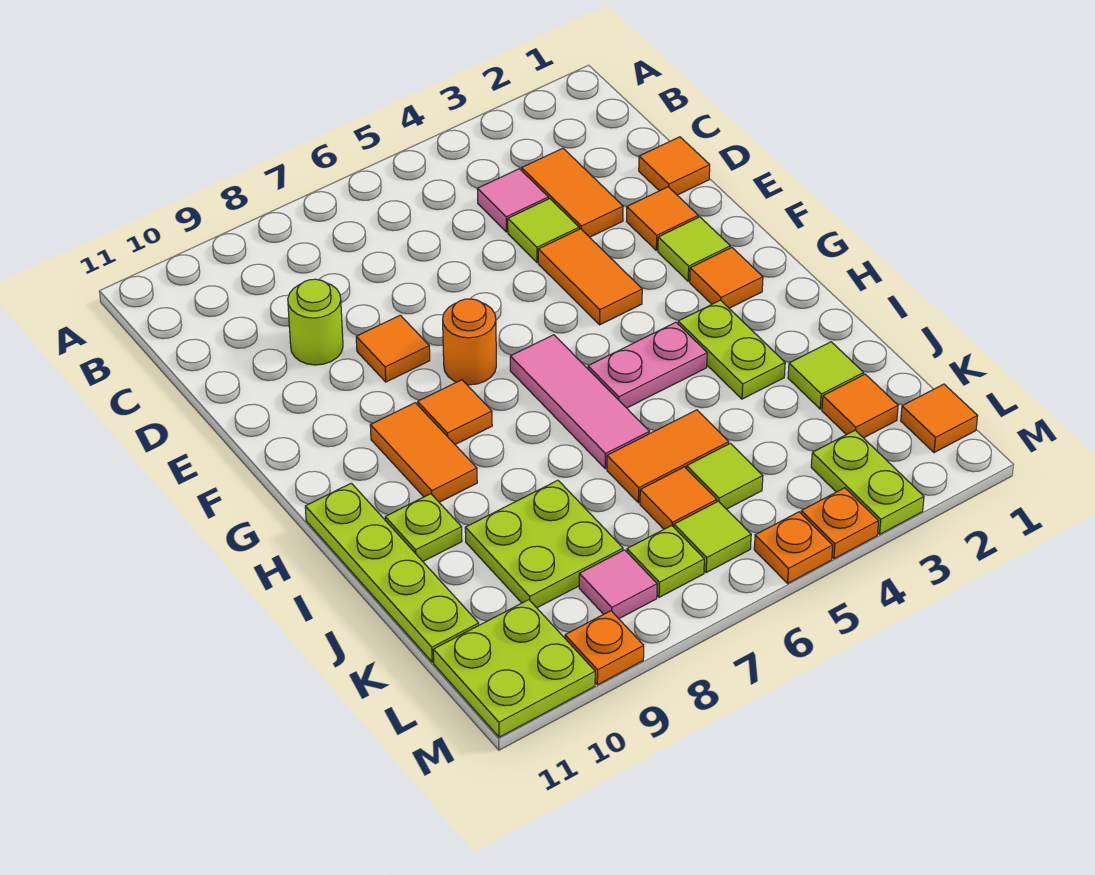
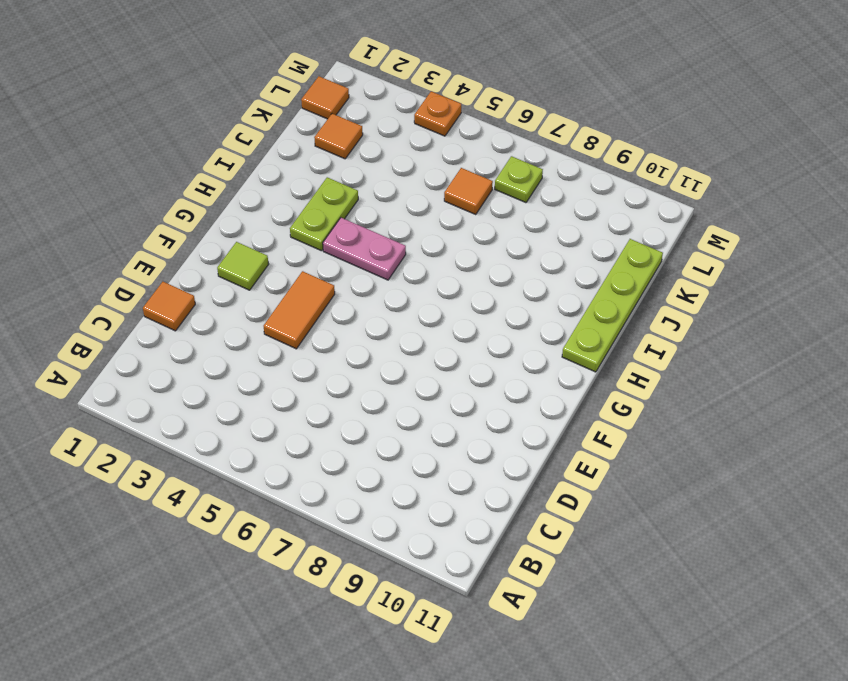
none -> orange tile C3:D3 level 1
none -> pink tile C4 level 1
none -> lime tile D4 level 1
none -> lime round brick D9 level 1

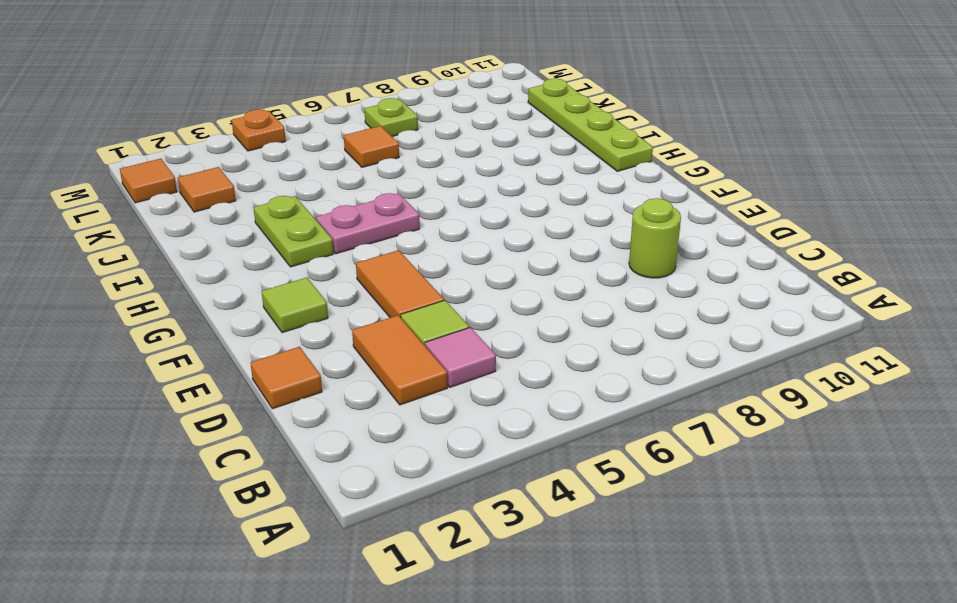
none -> orange tile E2 level 1
none -> orange tile E8 level 1
none -> orange round brick F7 level 1
none -> orange tile G2 level 1

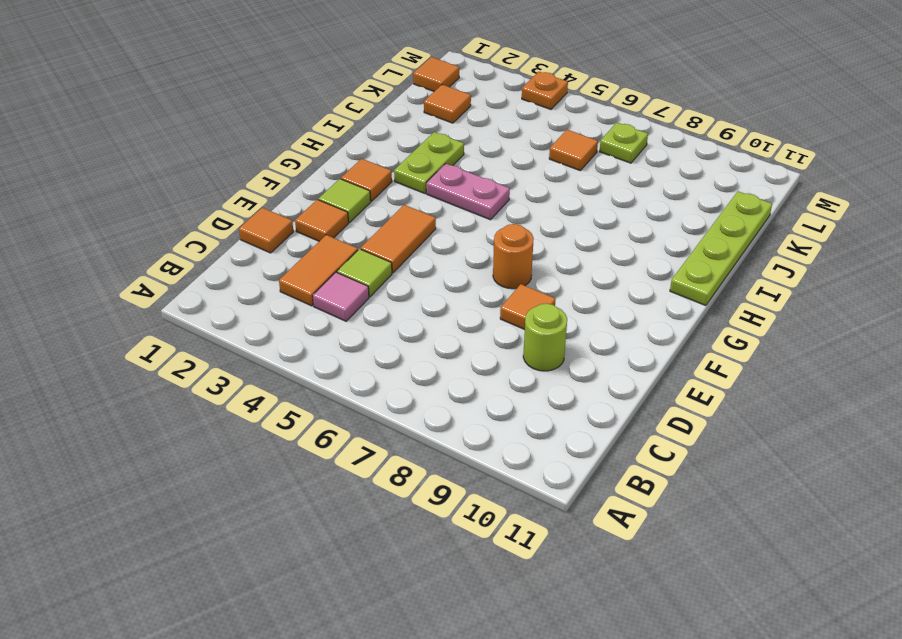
none -> pink tile G6:I6 level 1
none -> orange tile G8 level 1
none -> orange tile G9:H9 level 1
none -> lime plate I10 level 1

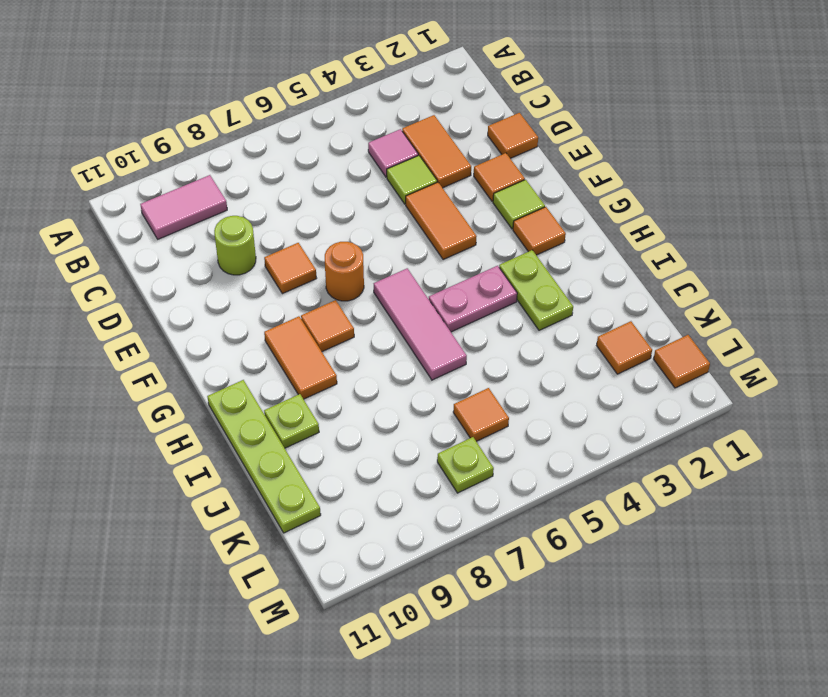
pink tile B9:B10 level 1 -> none
none -> lime tile J2 level 1
none -> orange tile J5:J6 level 1
none -> lime plate J8:K9 level 1
none -> lime tile K5 level 1

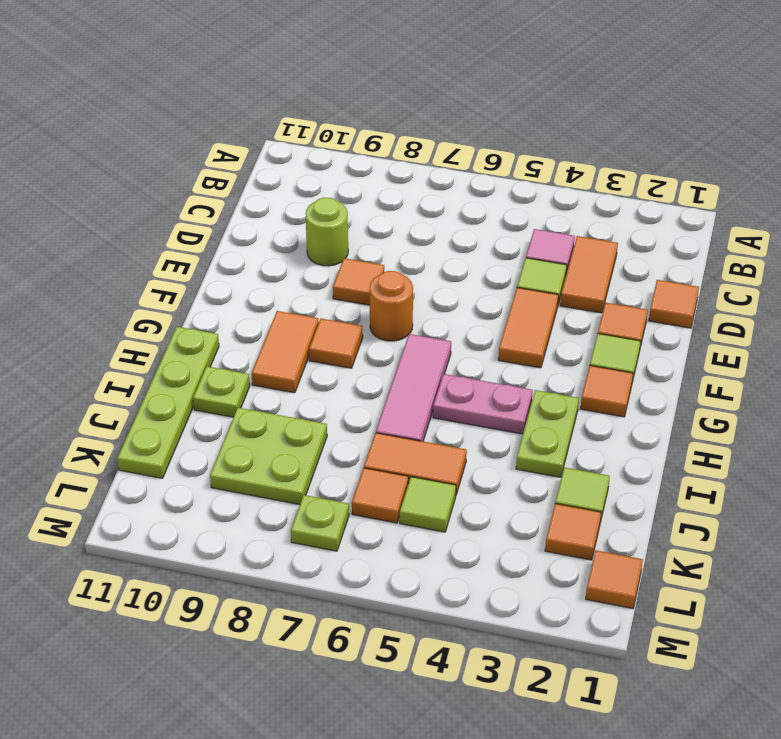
none -> lime plate L3:M3 level 1
none -> lime tile L6 level 1
none -> pink tile L8 level 1
none -> lime plate L10:M11 level 1

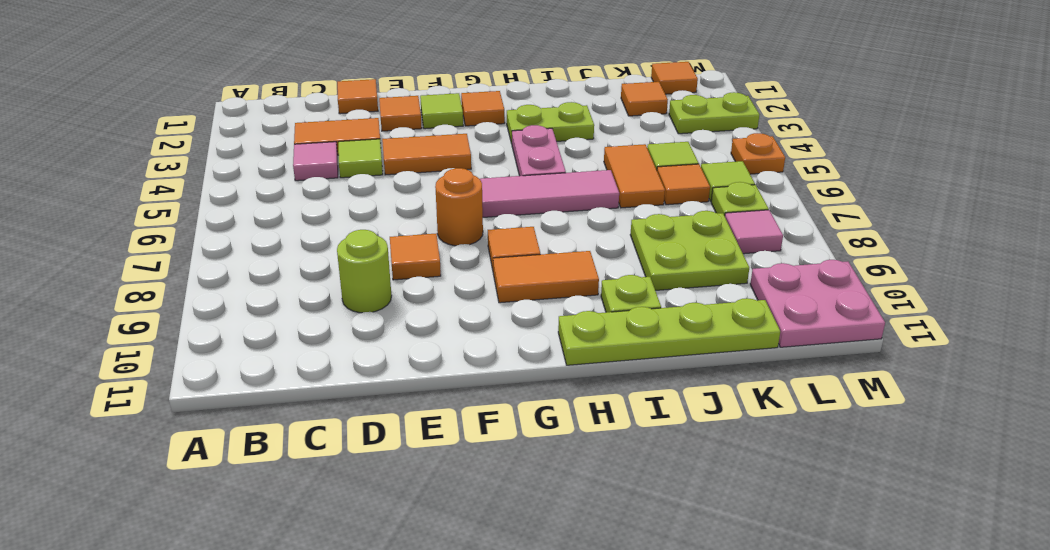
pink plate L10:M11 level 1 -> lime plate L10:M11 level 1
none -> lime tile J2 level 1
none -> orange plate M4 level 1
none -> orange plate M9 level 1

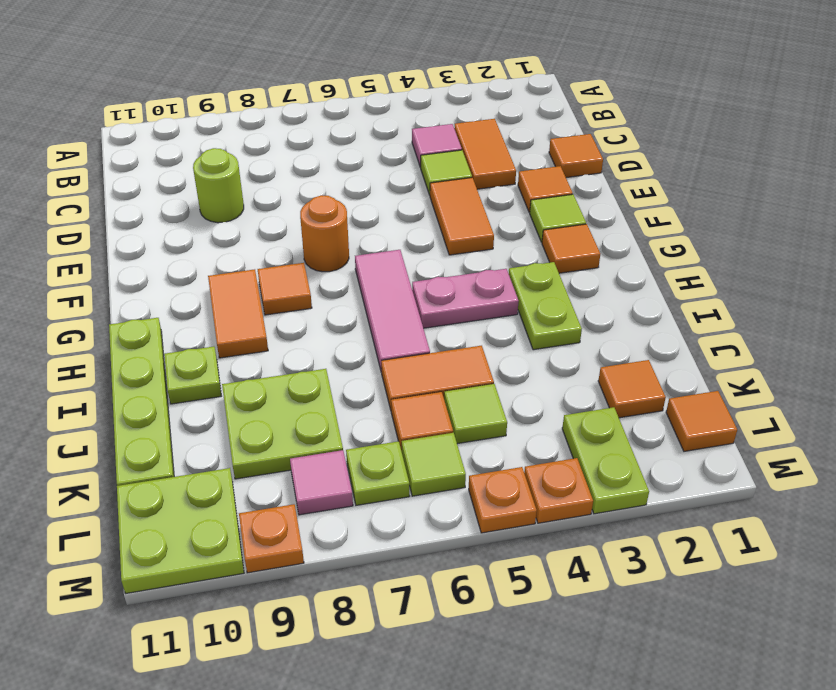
none -> orange tile E8 level 1
none -> lime tile J2 level 1

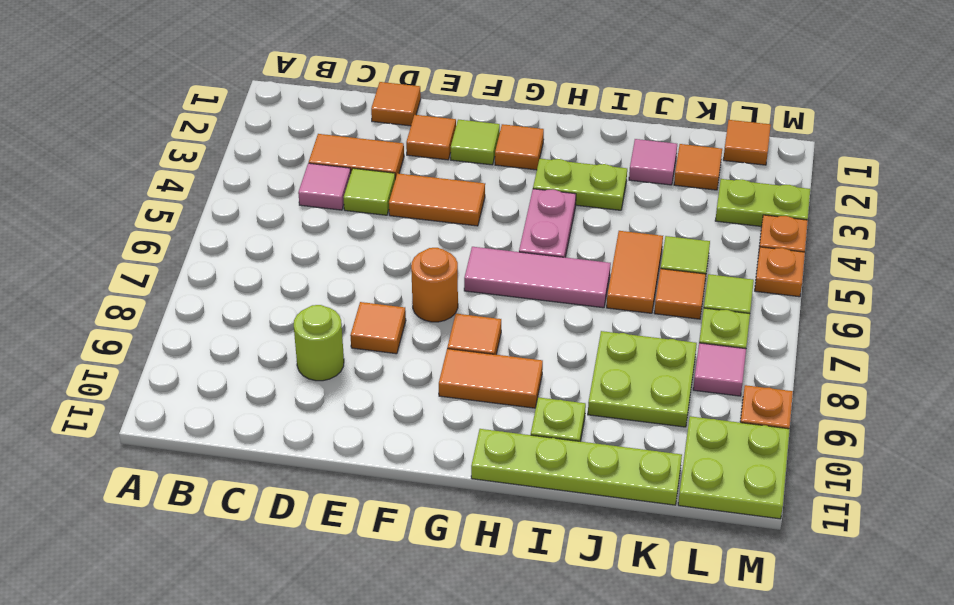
pink tile J2 level 1 -> lime tile J2 level 1

